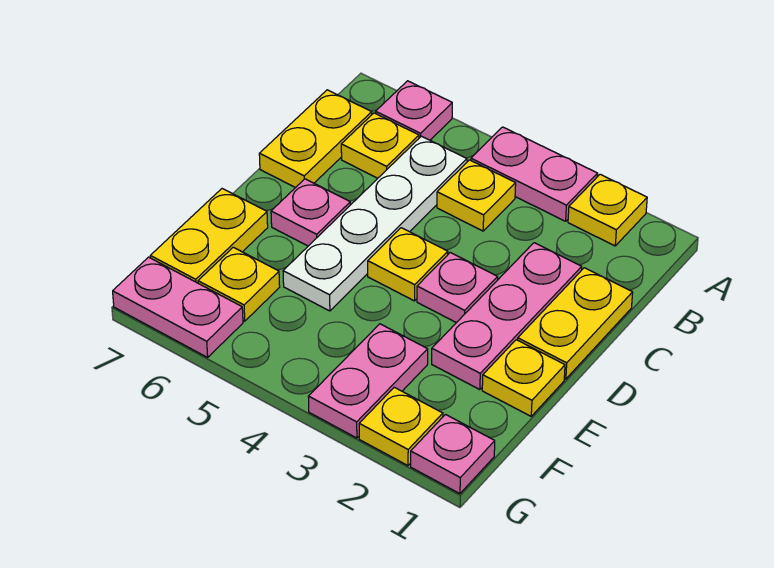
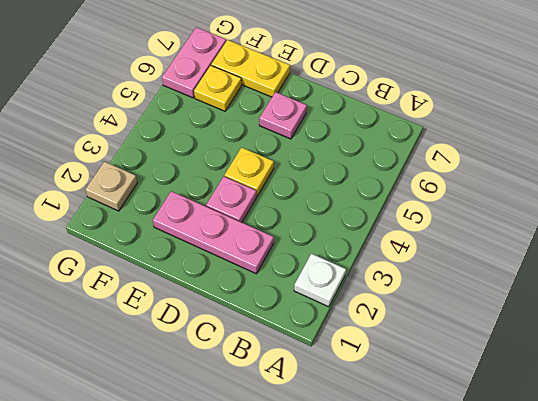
white plate A2 level 1 -> yellow plate A2 level 1
tan plate G2 level 1 -> yellow plate G2 level 1
none -> pink plate A3:A4 level 1
none -> pink plate A6 level 1
none -> yellow plate B4 level 1

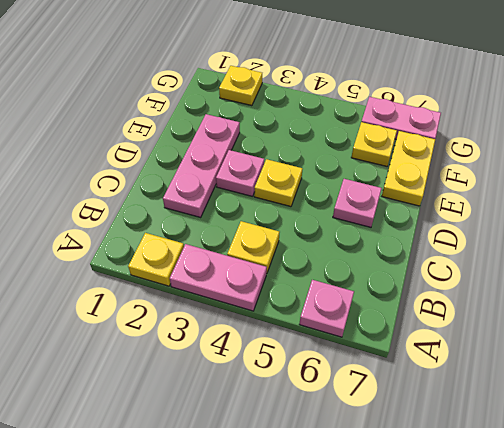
none -> white plate B5:E5 level 1
none -> yellow plate B6 level 1
none -> yellow plate B7:C7 level 1

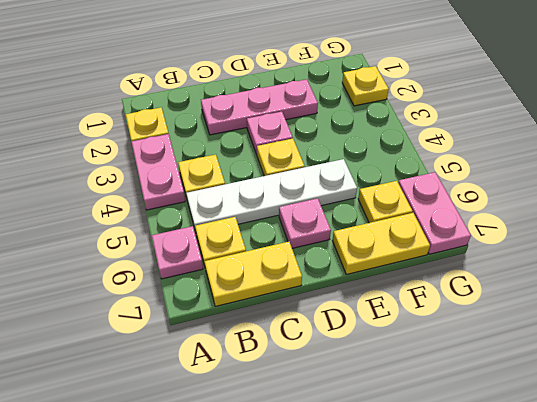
none -> yellow plate C1:D1 level 1
none -> yellow plate E1 level 1
none -> pink plate F3:G3 level 1

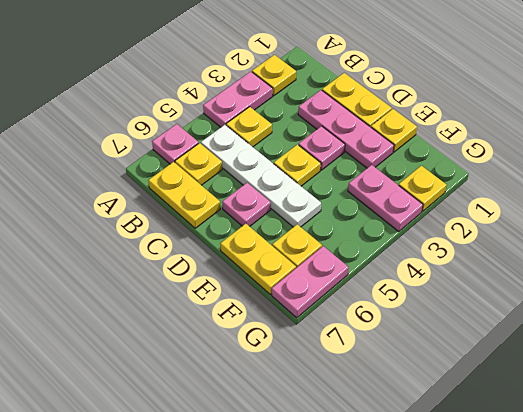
none -> pink plate G1 level 1

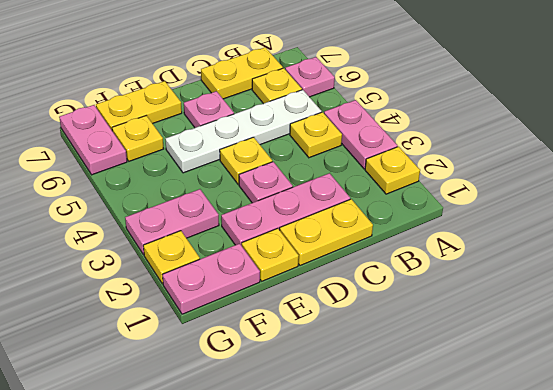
pink plate F1:G1 level 1 -> pink plate G1 level 1

